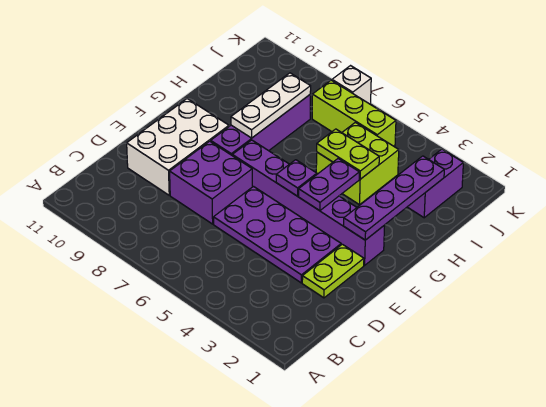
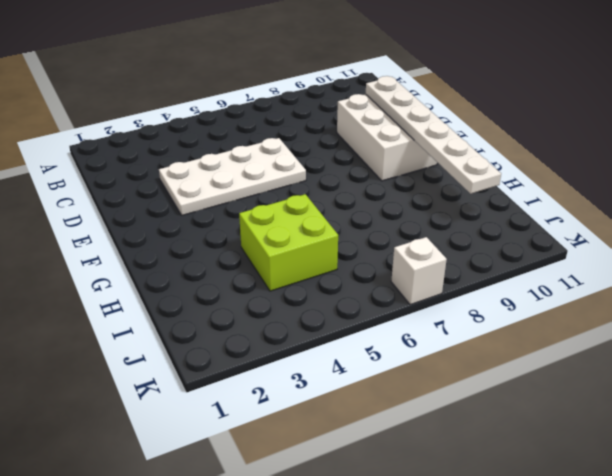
white plate D3:E6 level 1 -> purple plate D3:E6 level 1
white plate D10:I10 level 2 -> none
none -> lime plate D2:E2 level 1
none -> purple brick D7:E8 level 1
none -> purple brick F2:F7 level 1

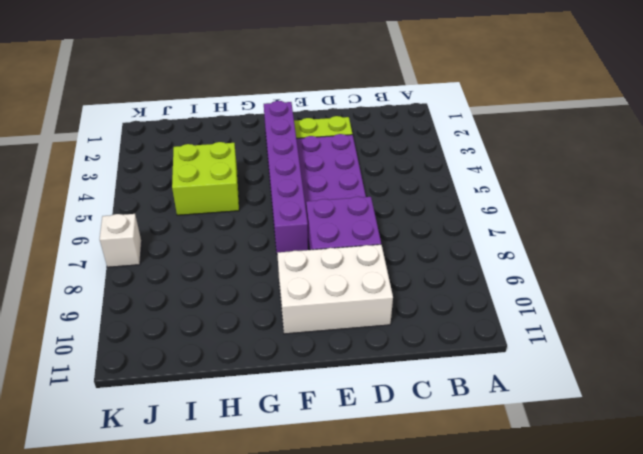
none -> purple brick F8:I8 level 1
none -> purple brick I2:J2 level 1
none -> lime brick J5:J7 level 1

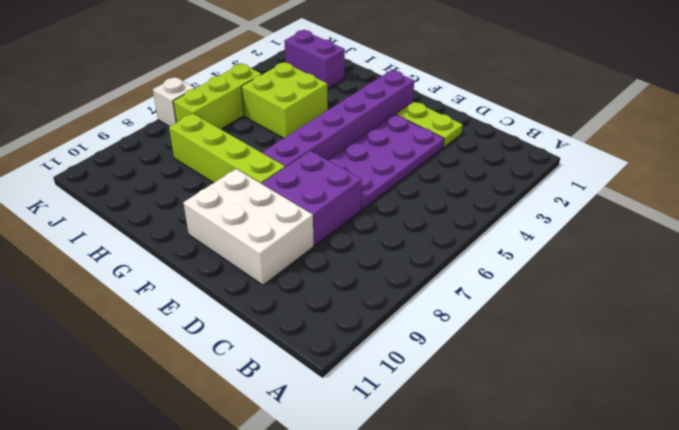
lime brick F8:I8 level 1 -> purple brick F8:I8 level 1
none -> purple plate F2:I2 level 2
none -> purple plate F4:G4 level 2
none -> purple plate F5 level 2

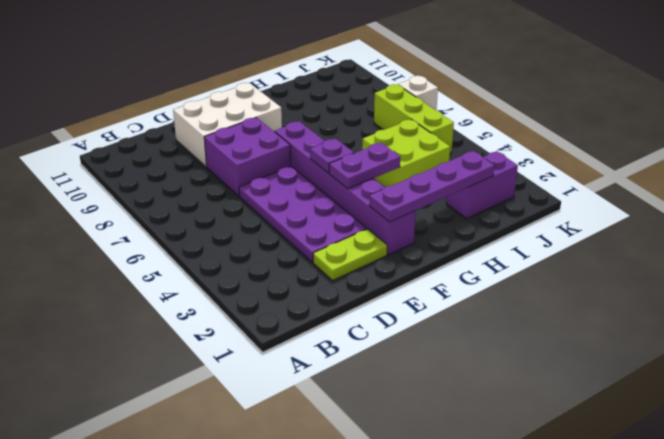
none -> purple brick F8:I8 level 1
none -> white plate G8:I8 level 2
none -> lime plate H4:H5 level 2

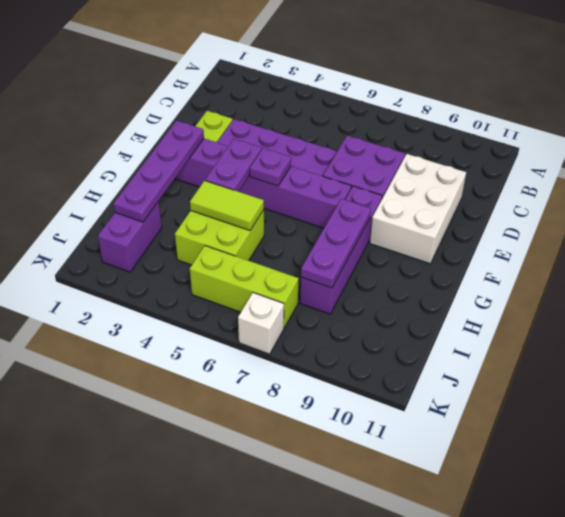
purple plate G8:I8 level 2 -> white plate G8:I8 level 2
lime tile H4:H5 level 2 -> lime plate H4:H5 level 2

